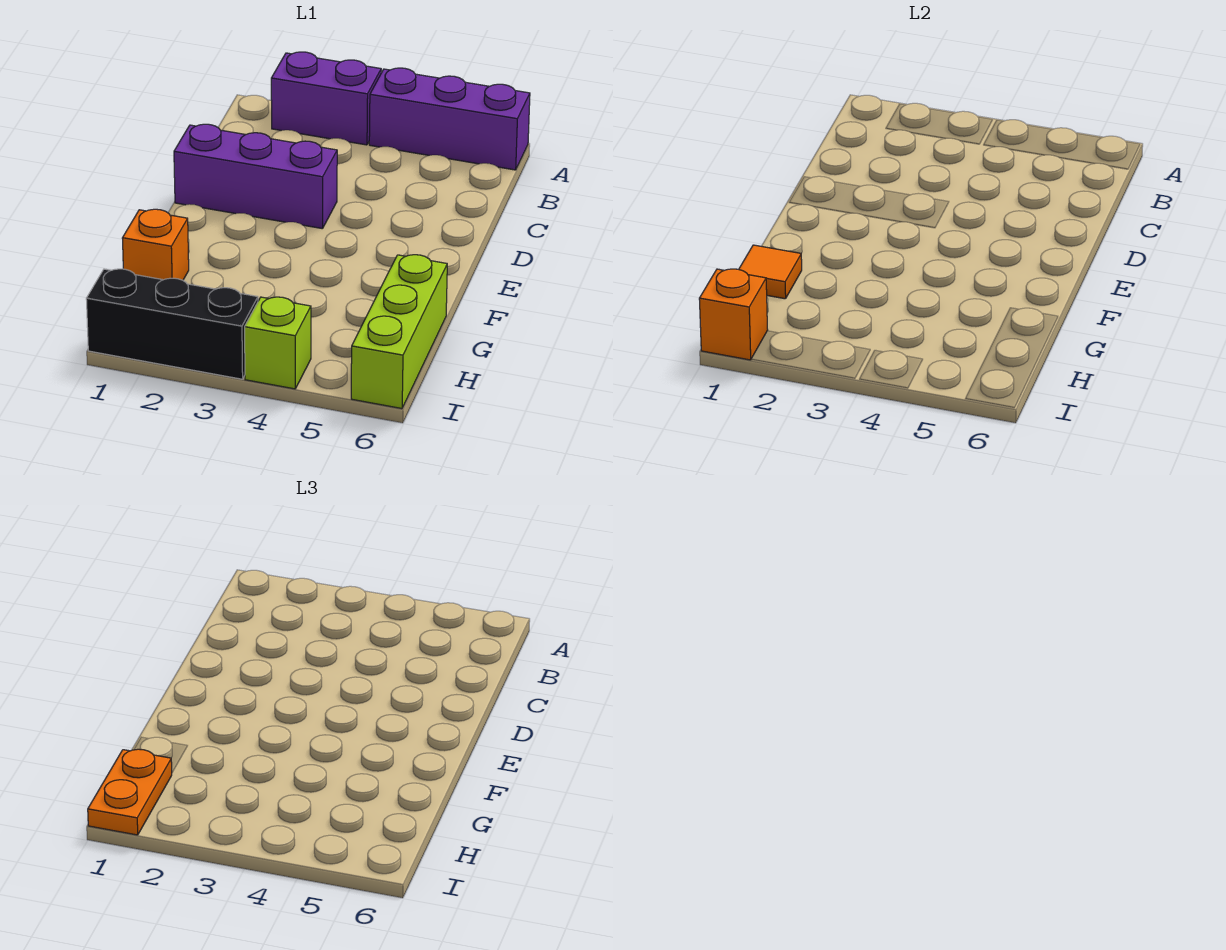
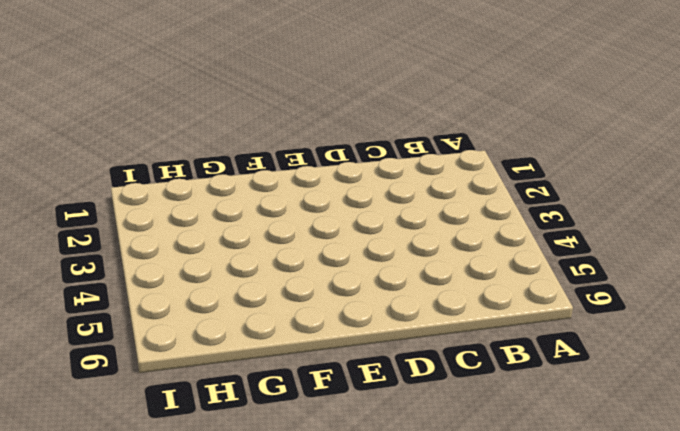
none -> purple brick A2:A3 level 1
none -> purple brick A4:A6 level 1

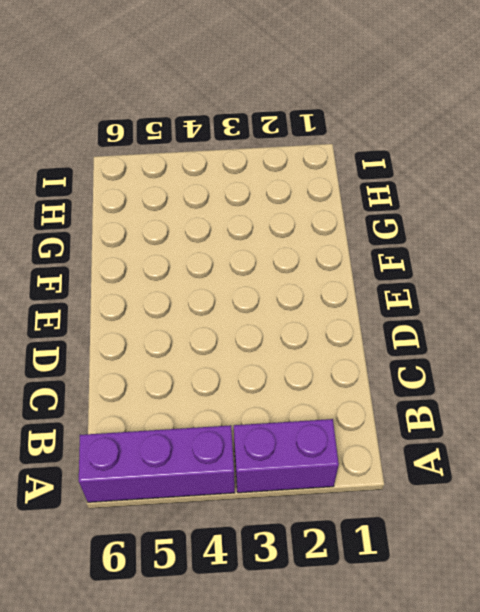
none -> purple brick D1:D3 level 1
none -> orange brick G1 level 1

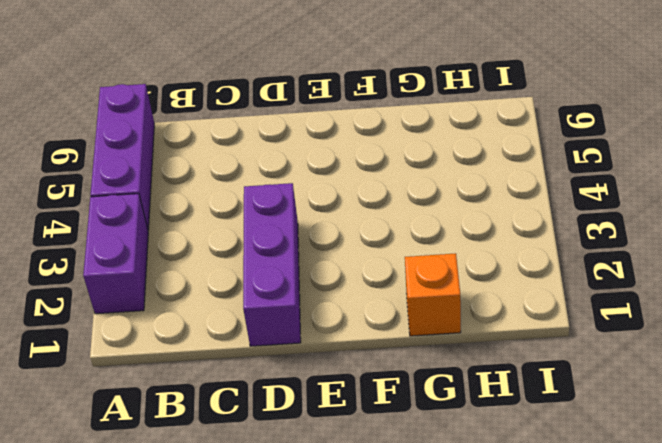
none -> lime brick G6:I6 level 1
none -> black brick I1:I3 level 1

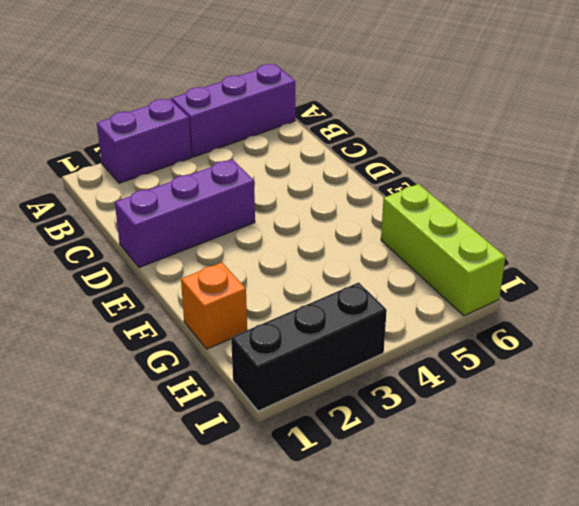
none -> lime brick I4 level 1
none -> orange tile G1 level 2

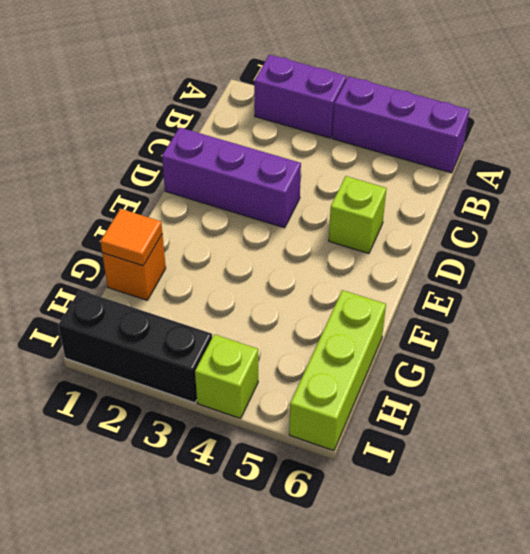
lime brick D5 level 1 -> none
none -> orange brick I1 level 2
none -> orange plate H1:I1 level 3

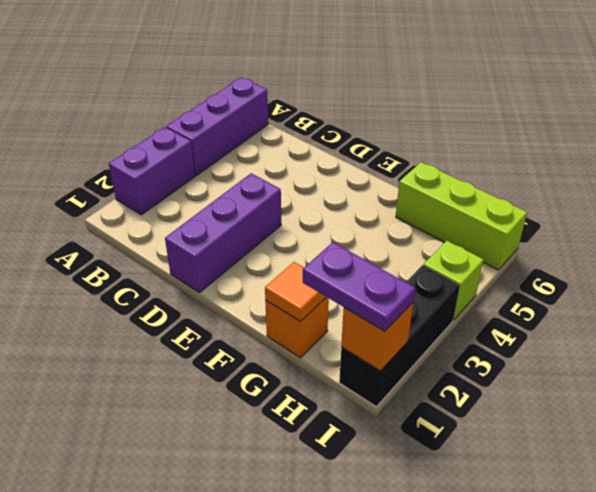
purple plate H1:I1 level 3 -> orange plate H1:I1 level 3

